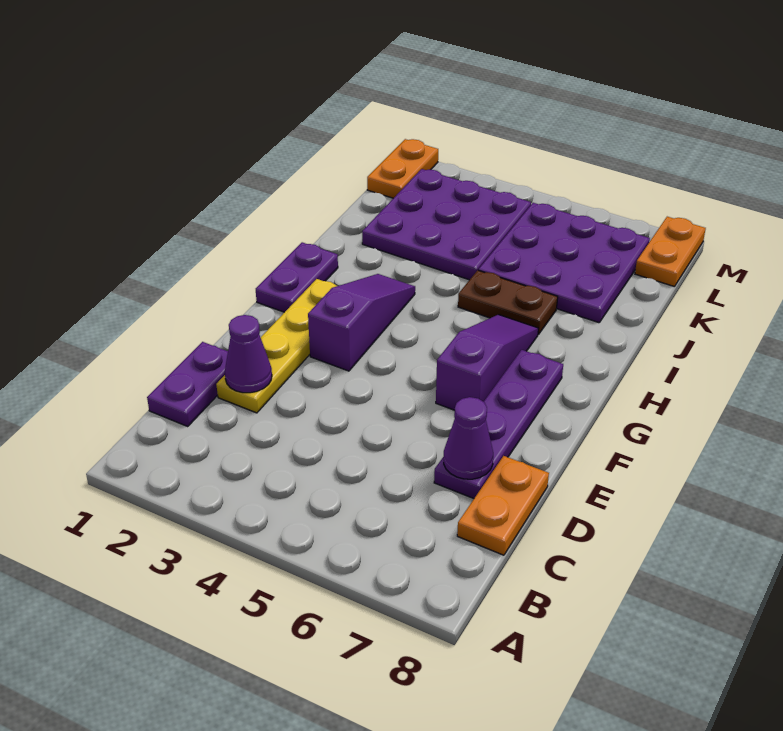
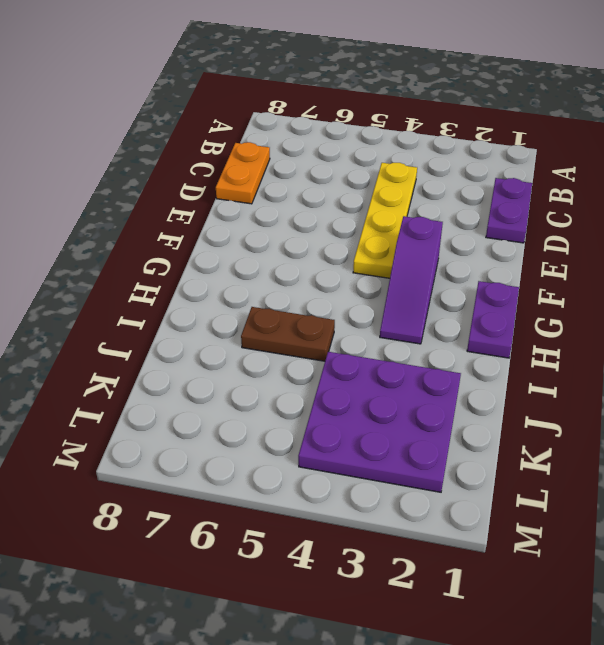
yellow plate C4:F4 level 1 -> yellow plate D2:G2 level 1
none -> purple plate D7:G7 level 1
none -> purple slope F6:H6 level 1 top F
none -> purple plate J5:L7 level 1

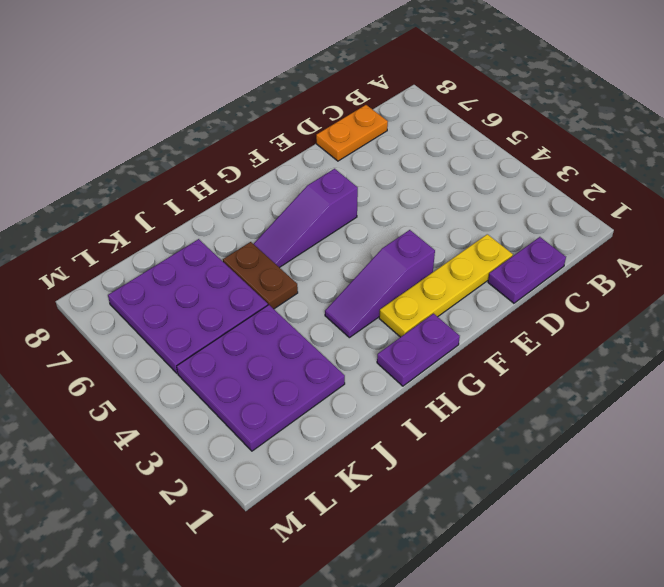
none -> purple plate D7:G7 level 1
none -> orange plate L1:M1 level 1
none -> orange plate L8:M8 level 1

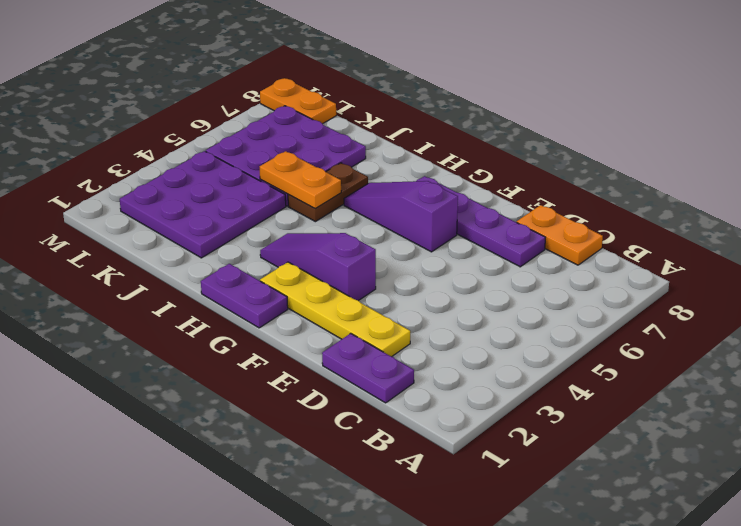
orange plate I5:J5 level 2 -> orange plate L1:M1 level 1
none -> purple cone D2 level 2
none -> purple cone D7 level 2

